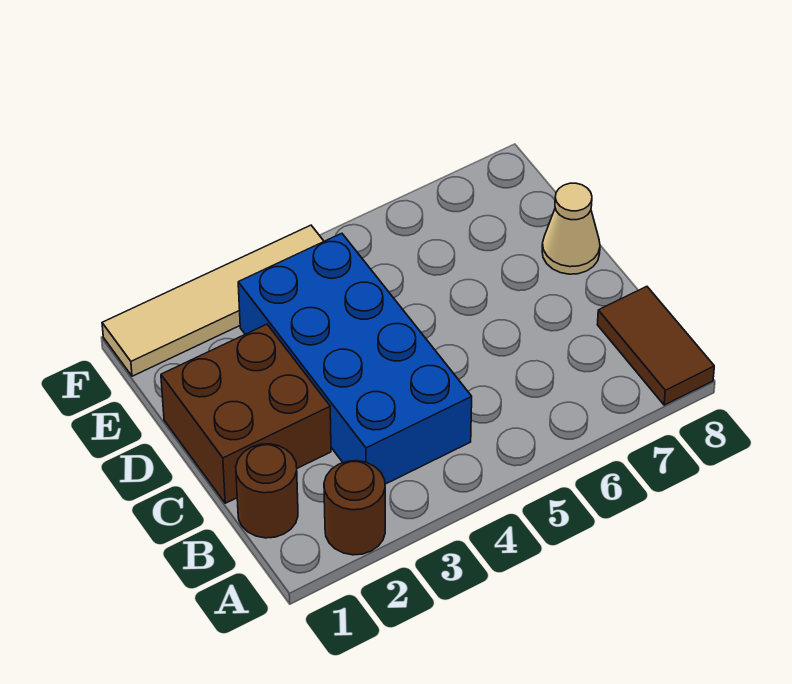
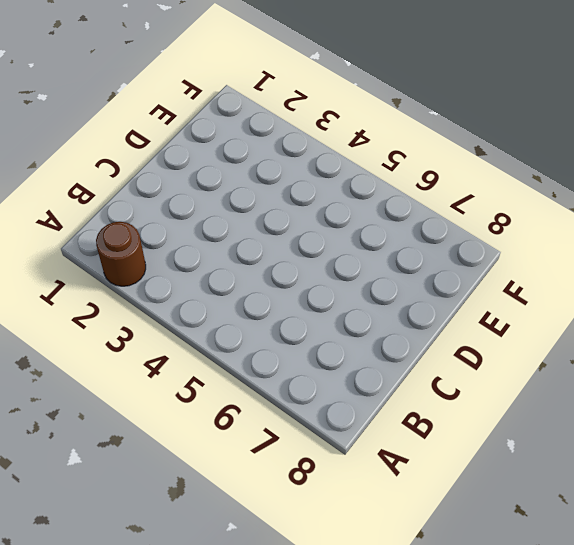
none -> brown tile A8:B8 level 1
none -> brown round brick B1 level 1

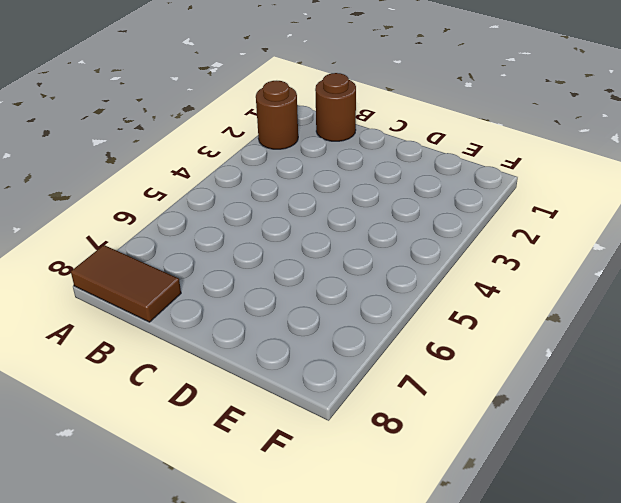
none -> blue brick B3:E4 level 1
none -> brown brick C1:D2 level 1

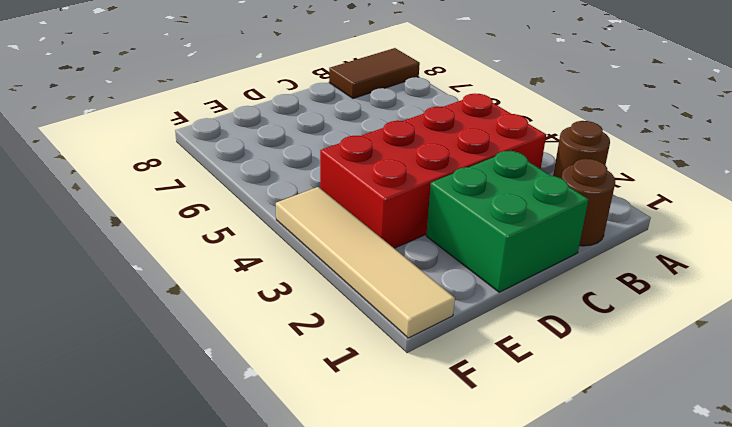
red brick B3:E4 level 1 -> blue brick B3:E4 level 1
green brick C1:D2 level 1 -> brown brick C1:D2 level 1
none -> tan cone D8 level 1

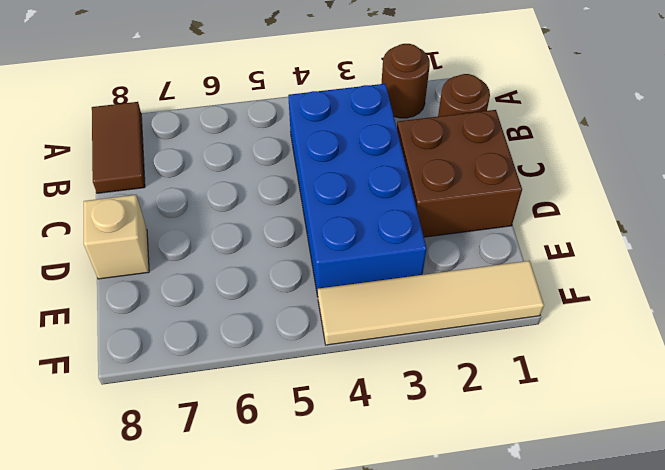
tan brick D8 level 1 -> tan cone D8 level 1

